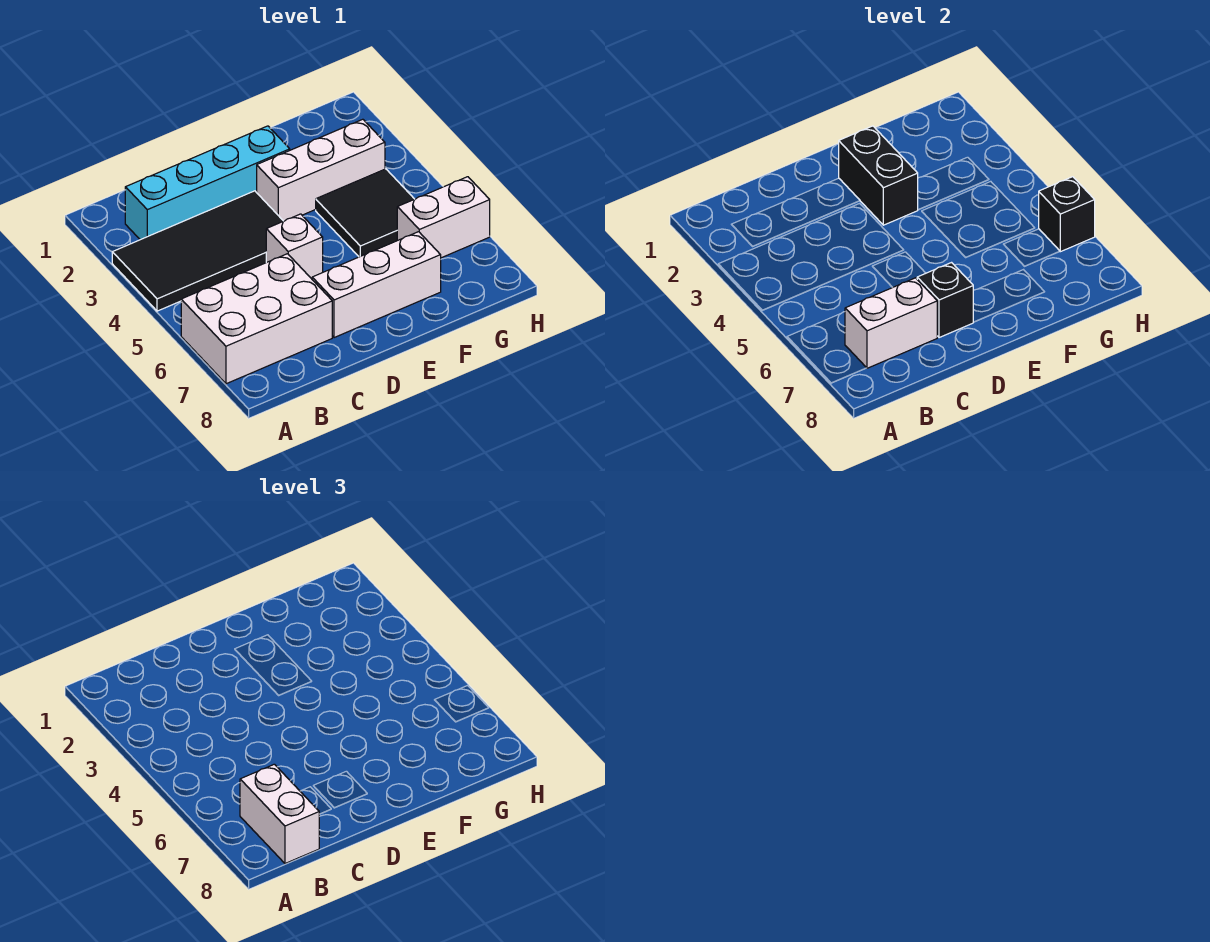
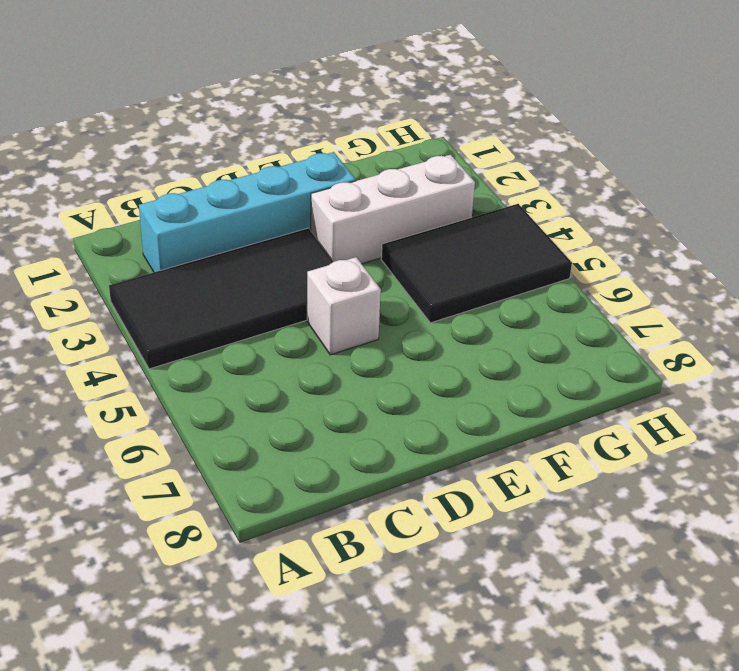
black tile F4:H5 level 1 -> black tile F4:G5 level 1
none -> white brick A6:C7 level 1
none -> white brick D7:F7 level 1
none -> white brick G6:H6 level 1

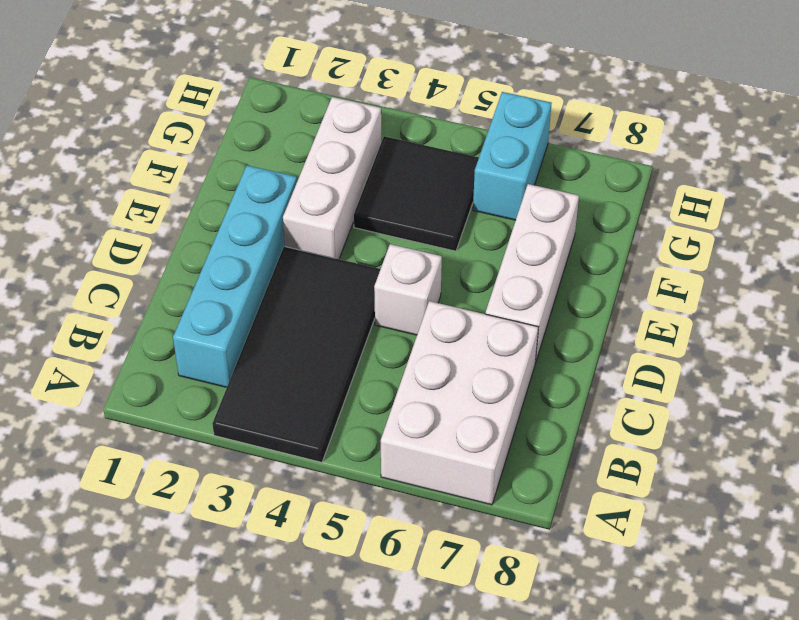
cyan brick G6:H6 level 1 -> white brick G6:H6 level 1
none -> white brick B7:C7 level 2
none -> black brick D7 level 2
none -> black brick E2:E3 level 2

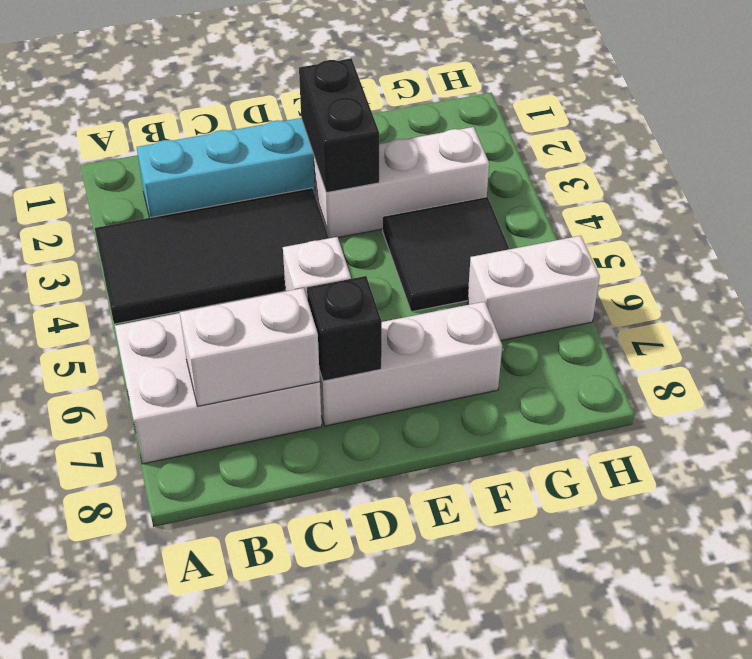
none -> black brick H6 level 2
none -> white brick B7:B8 level 3

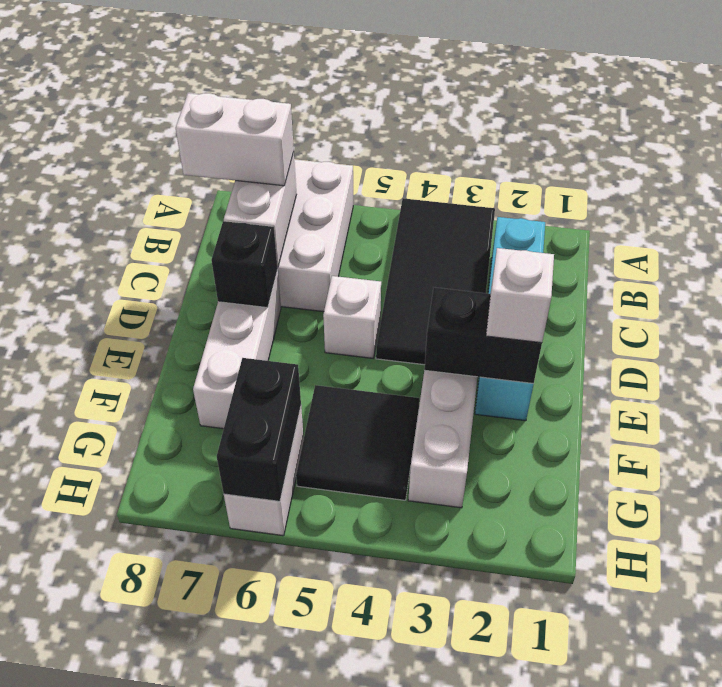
white brick E2 level 3 -> none
black brick G6:H6 level 2 -> black brick H6 level 2

